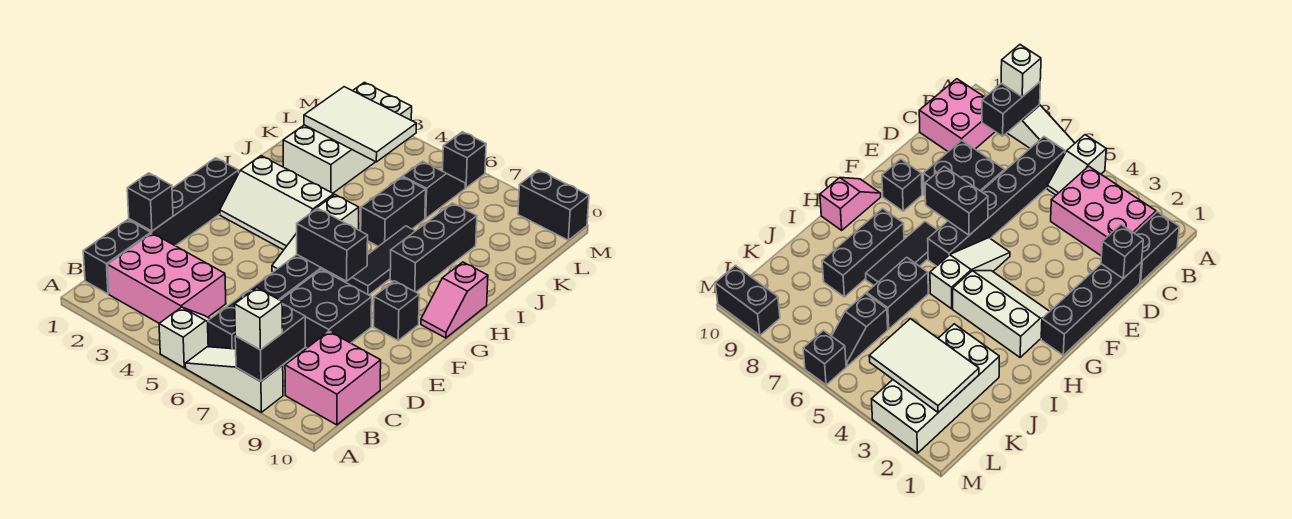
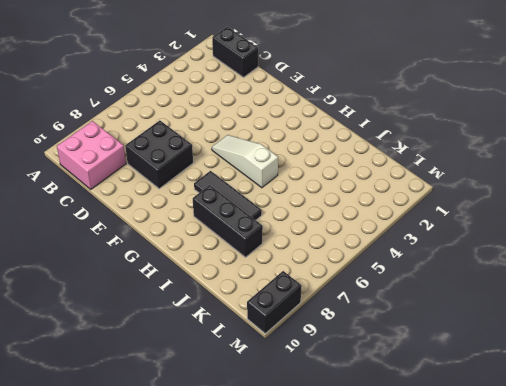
none -> white slope A5:B5 level 1 top A
none -> white slope A6:A8 level 1 top 8
none -> pink brick B2:C4 level 1

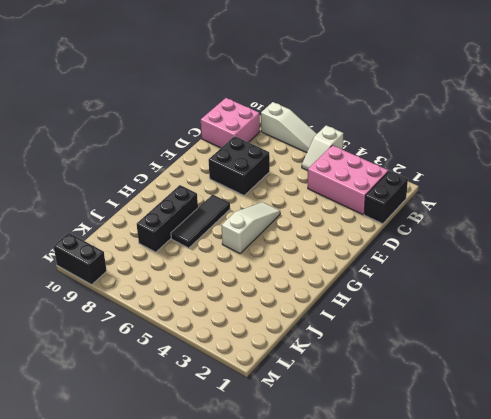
none -> black brick B6:G6 level 1
none -> black brick D1:G1 level 1
none -> black brick F9 level 1

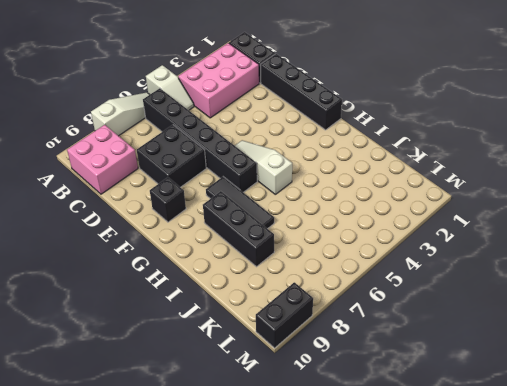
none -> white slope G2:H4 level 1 top H
none -> pink slope G10:H10 level 1 top H
none -> black brick I6:J6 level 1

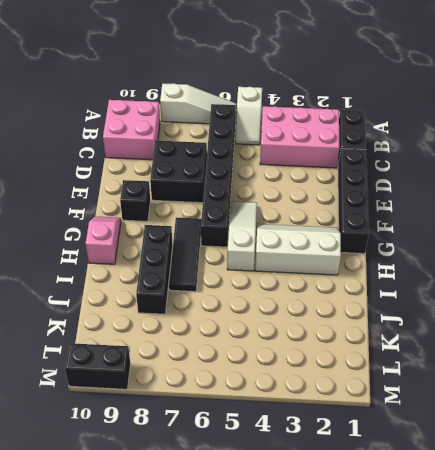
none -> black brick I6:J6 level 1
none -> white brick J2:M3 level 1
none -> black slope K6:L6 level 1 top K

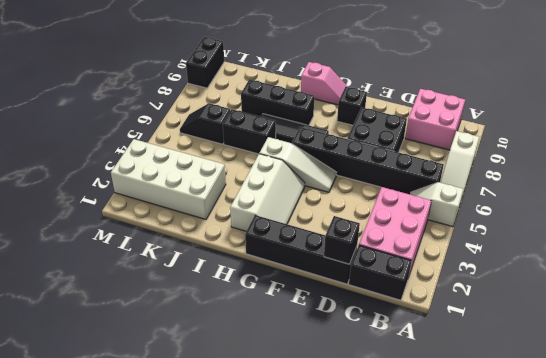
none -> black brick M6 level 1
none -> black brick A8:B8 level 2
none -> black brick F6:F7 level 2

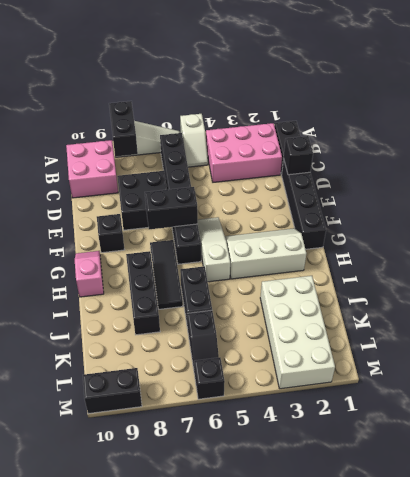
none -> white tile K2:L4 level 2
none -> white brick A8 level 3

